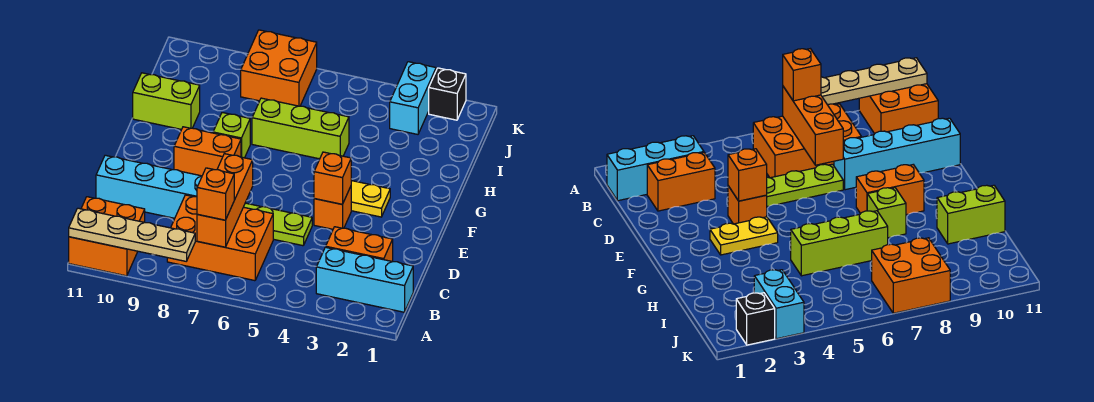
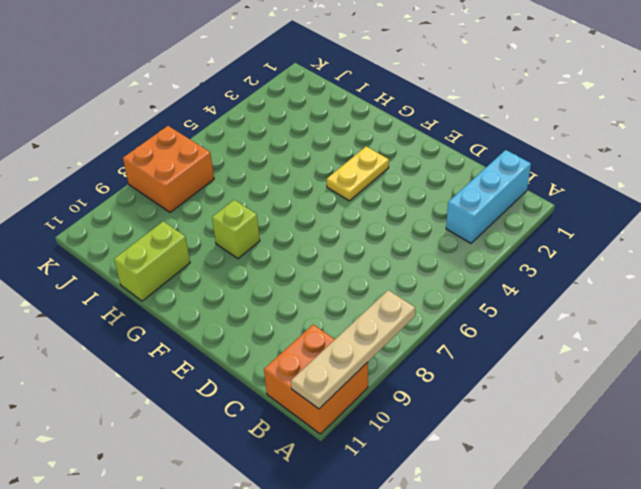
none -> orange brick B6:C8 level 1
none -> orange brick C2:C3 level 1
none -> lime plate D5:D7 level 1

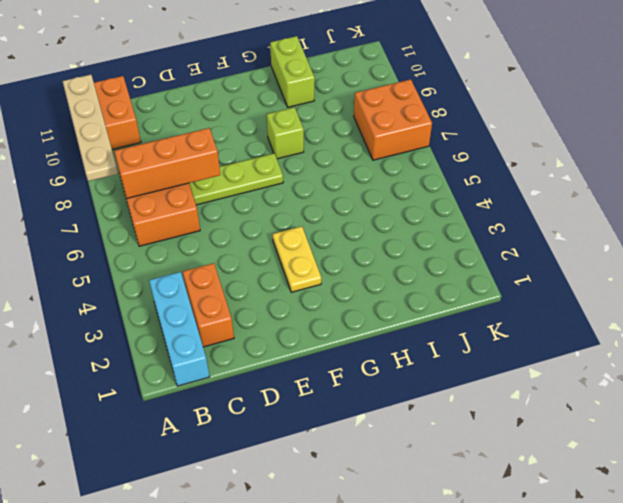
lime plate D7:F7 level 1 -> lime plate D5:D7 level 1
none -> cyan brick D8:D11 level 1
none -> orange brick E4 level 1
none -> orange brick F8:F9 level 1

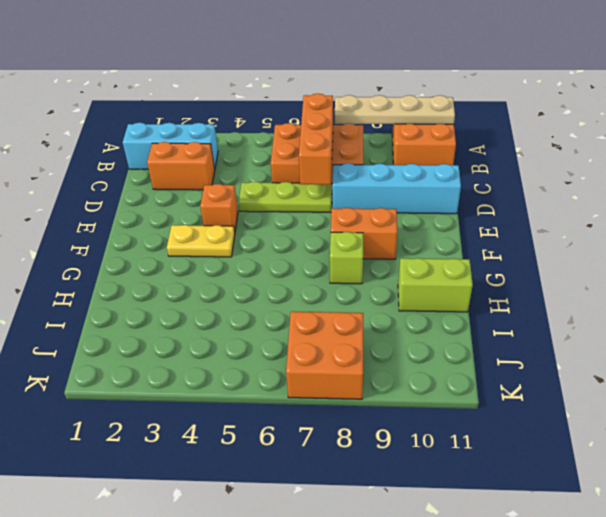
none -> lime brick H5:H7 level 1
none -> cyan brick J3:K3 level 1
none -> black brick K2 level 1

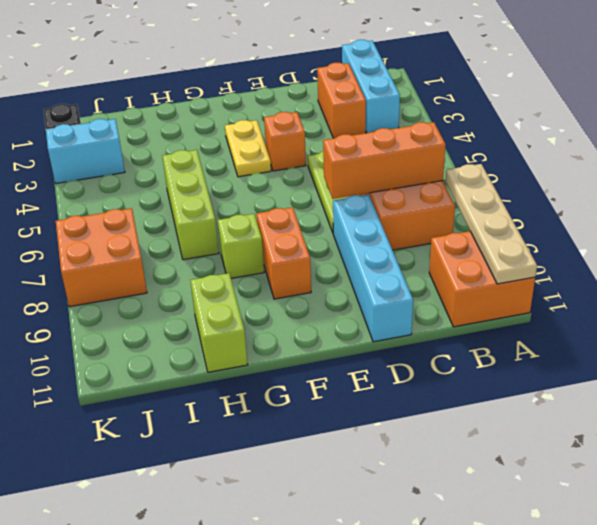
none -> orange brick E4 level 2
none -> orange brick B7 level 3

